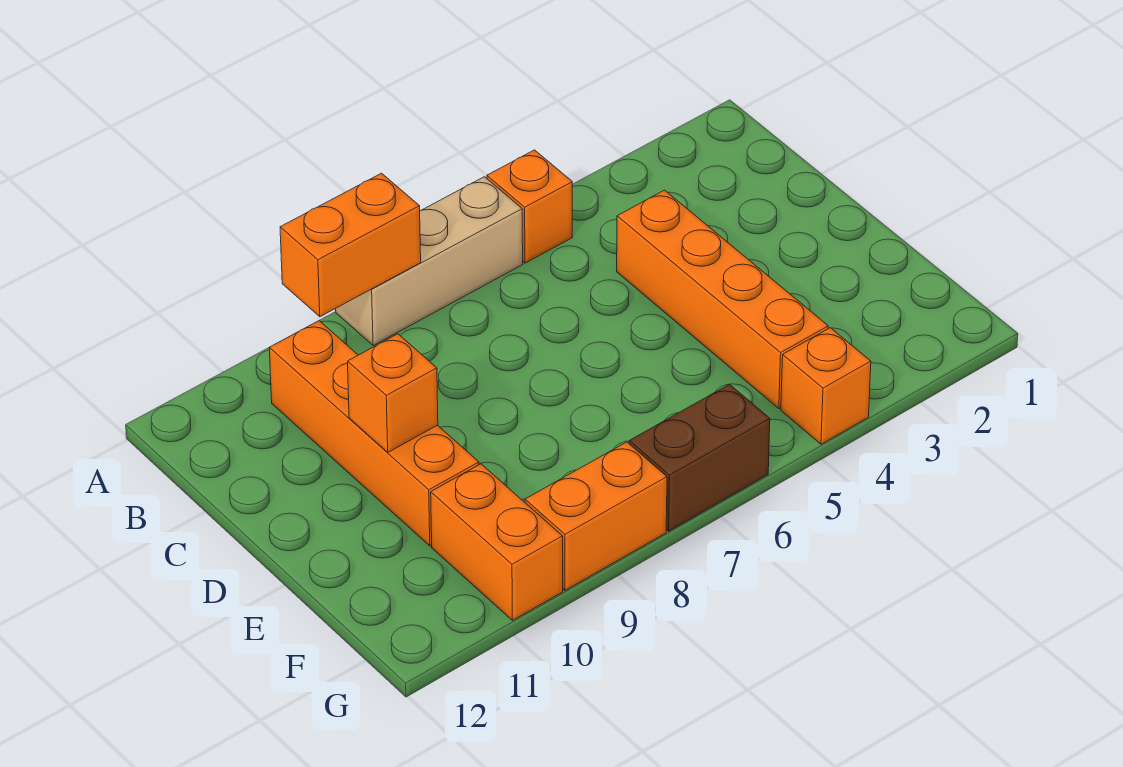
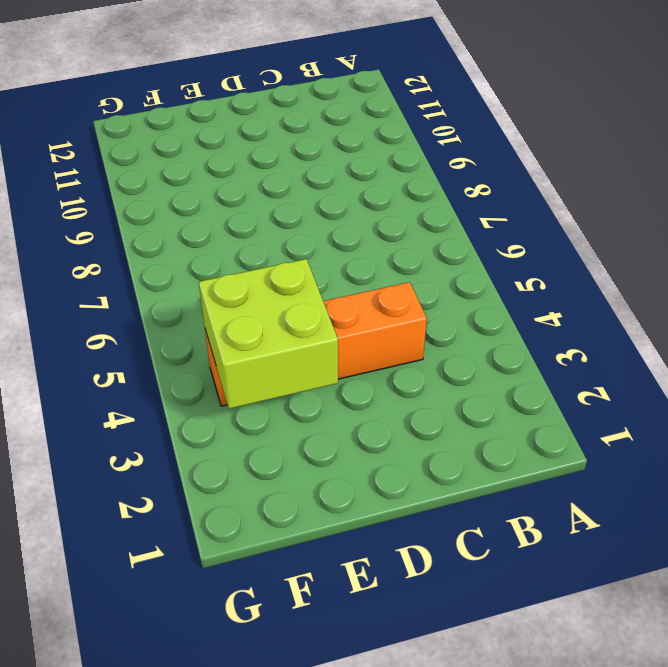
lime brick E3:F4 level 2 -> none
none -> orange brick A5 level 1
none -> tan brick A6:A8 level 1

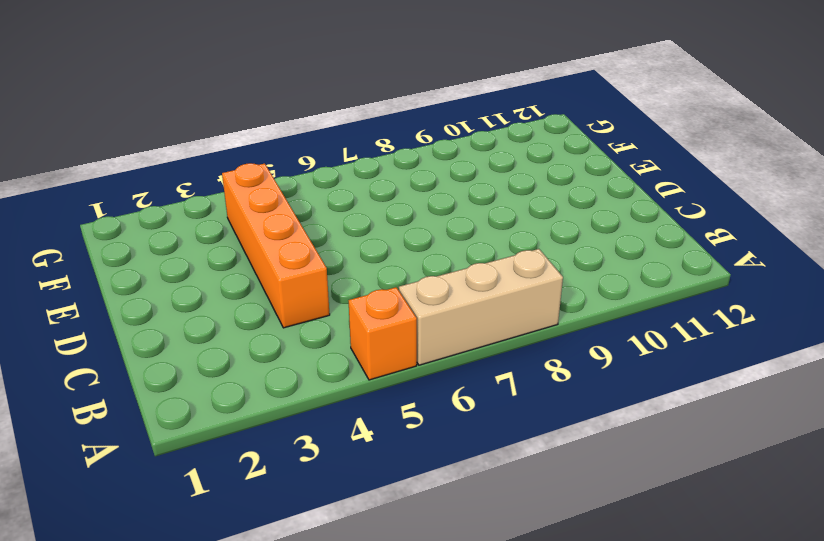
none -> orange brick B10:E10 level 1
none -> orange brick F10:G10 level 1

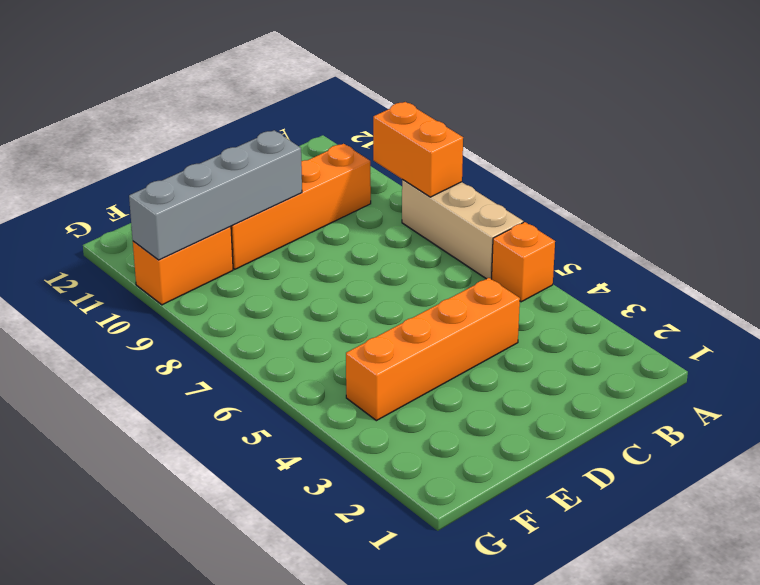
grey brick D10:G10 level 2 -> orange brick D10 level 2
none -> orange brick G4 level 1
none -> brown brick G6:G7 level 1

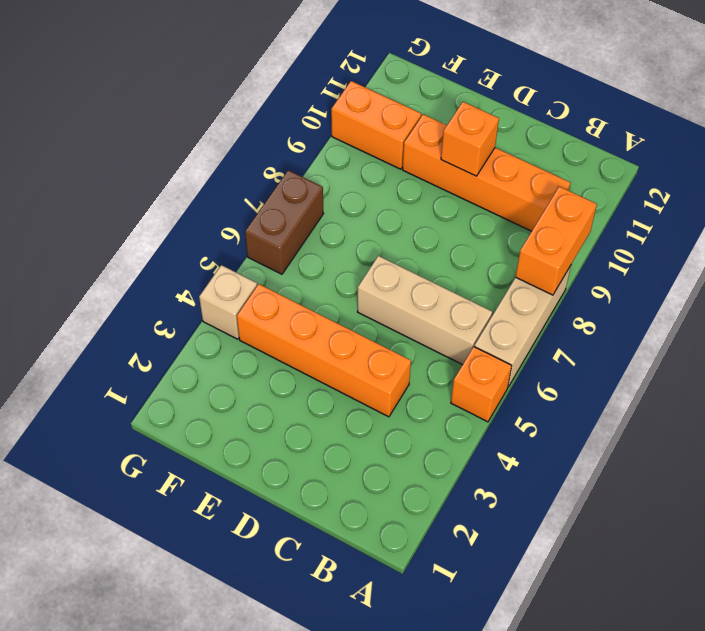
tan brick B6:D6 level 1 -> none
tan brick G4 level 1 -> orange brick G4 level 1
none -> orange brick G8:G9 level 1

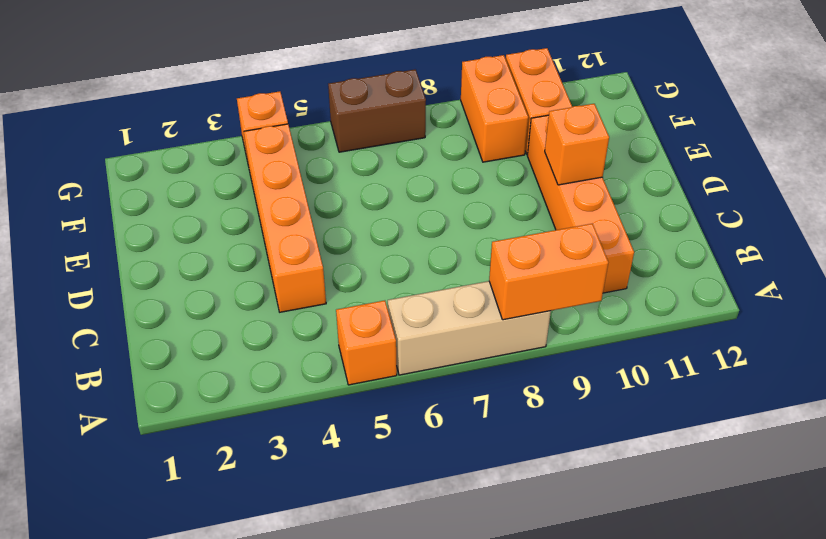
orange brick F9:G9 level 1 -> orange brick G8:G9 level 1

